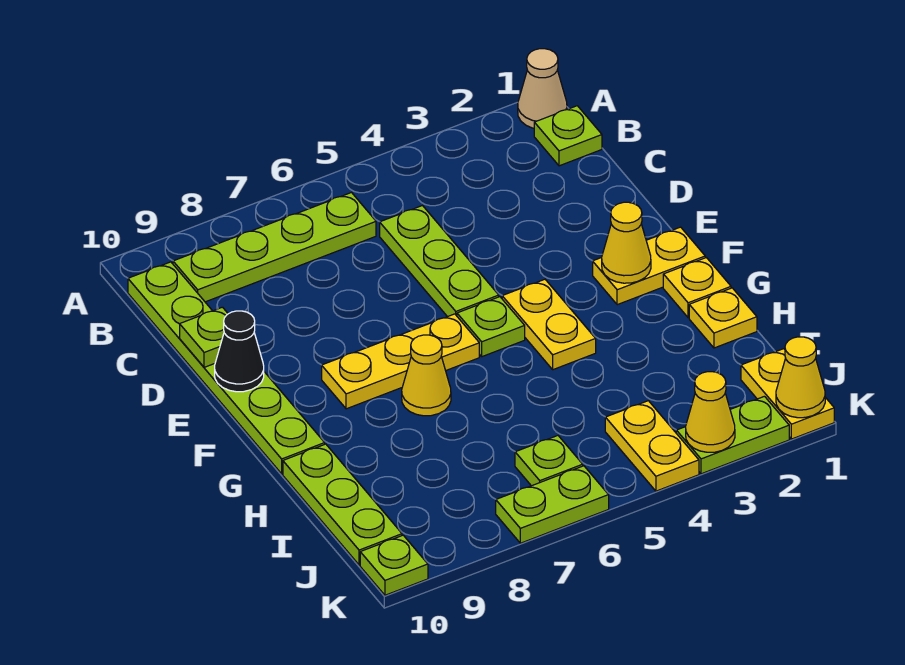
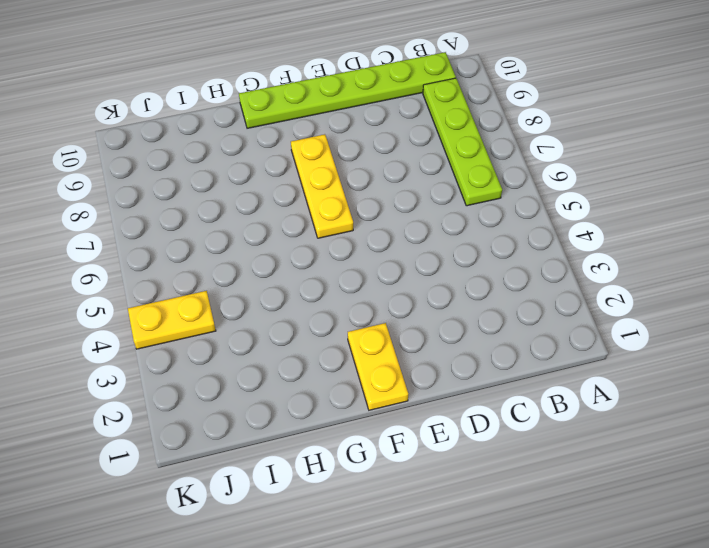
none -> tan cone A1 level 1
none -> lime plate B1 level 1
none -> lime plate C5:E5 level 1

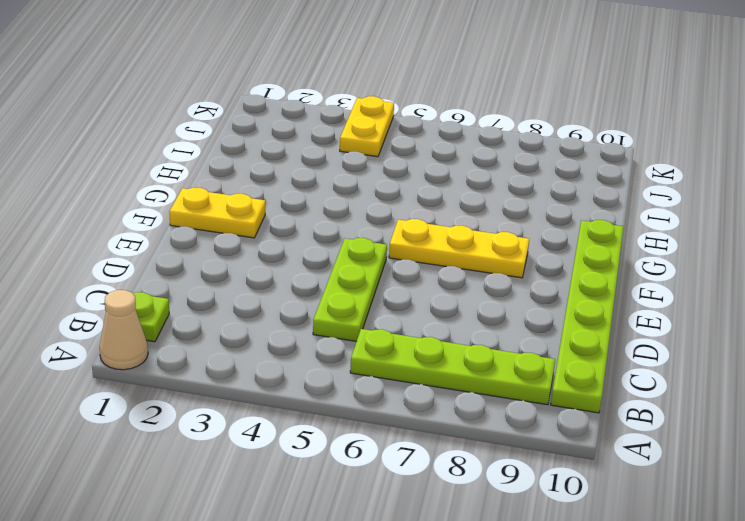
none -> yellow plate F4:G4 level 1
none -> lime plate F5 level 1
none -> yellow plate G1 level 1

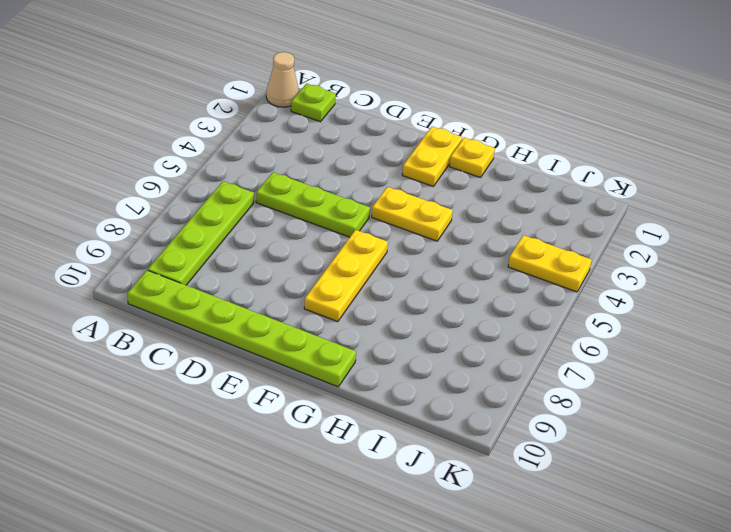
none -> lime plate F5 level 1
none -> yellow cone G7 level 1
none -> yellow plate H1 level 1

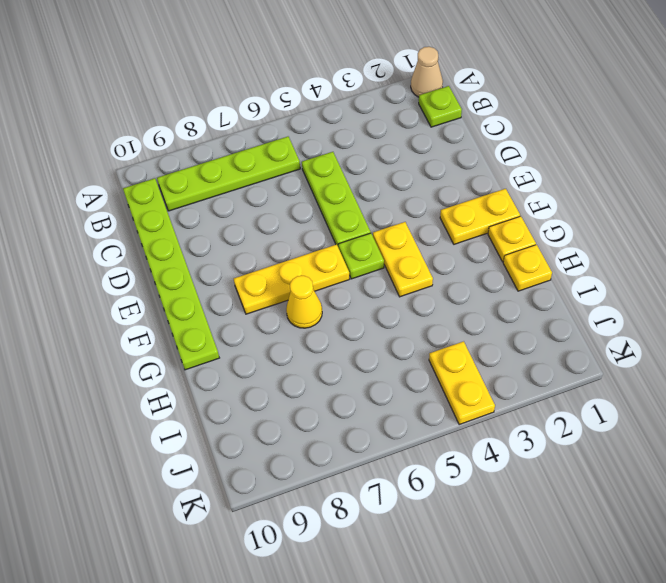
none -> lime plate H10:J10 level 1
none -> yellow plate J1:K1 level 1
none -> lime plate J6 level 1

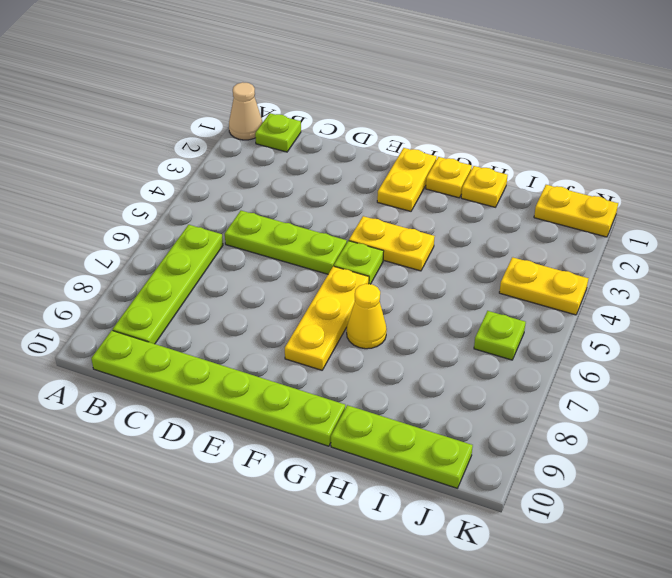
none -> lime plate K2:K3 level 1
none -> lime plate K6:K7 level 1
none -> lime plate K10 level 1

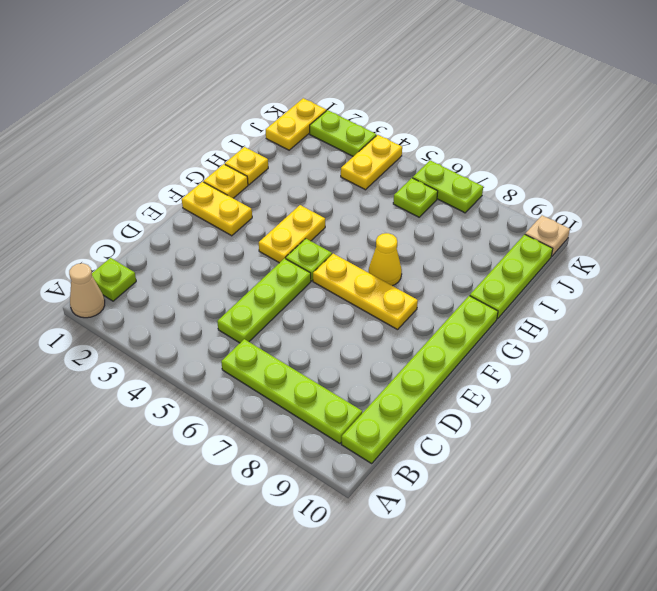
tan plate K10 level 1 -> lime plate K10 level 1
none -> lime plate D10 level 2
none -> black cone E10 level 2
none -> yellow cone F2 level 2

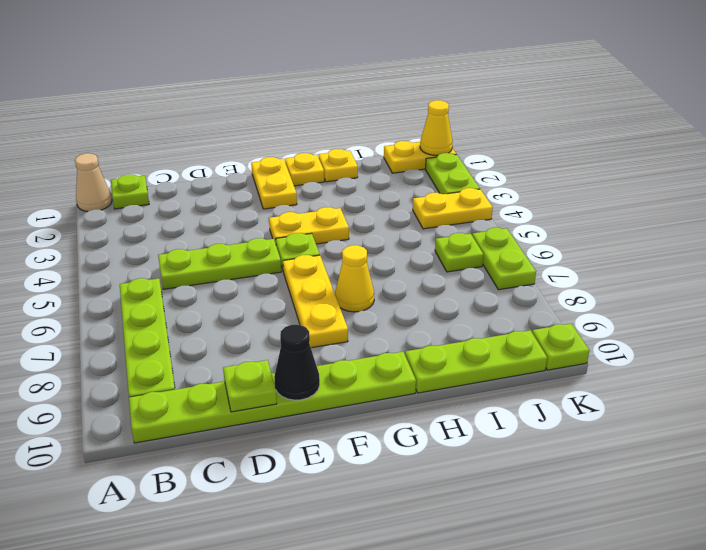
none -> yellow cone F2 level 2
none -> yellow cone K3 level 2

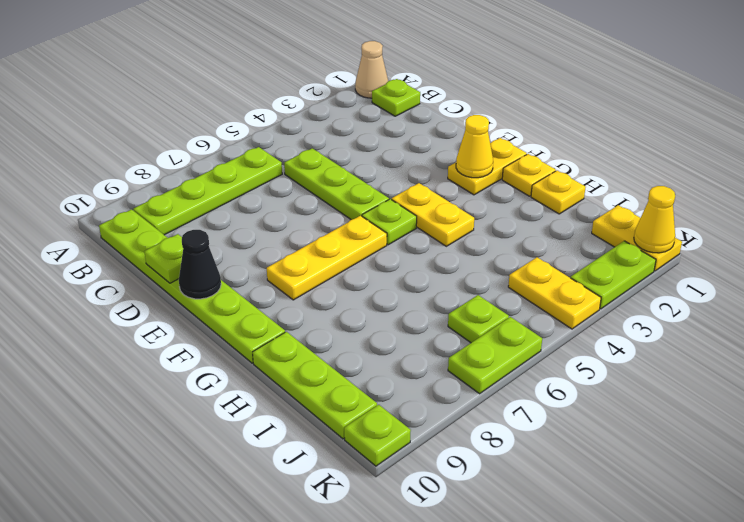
none -> yellow cone G7 level 1
none -> yellow cone K3 level 2

